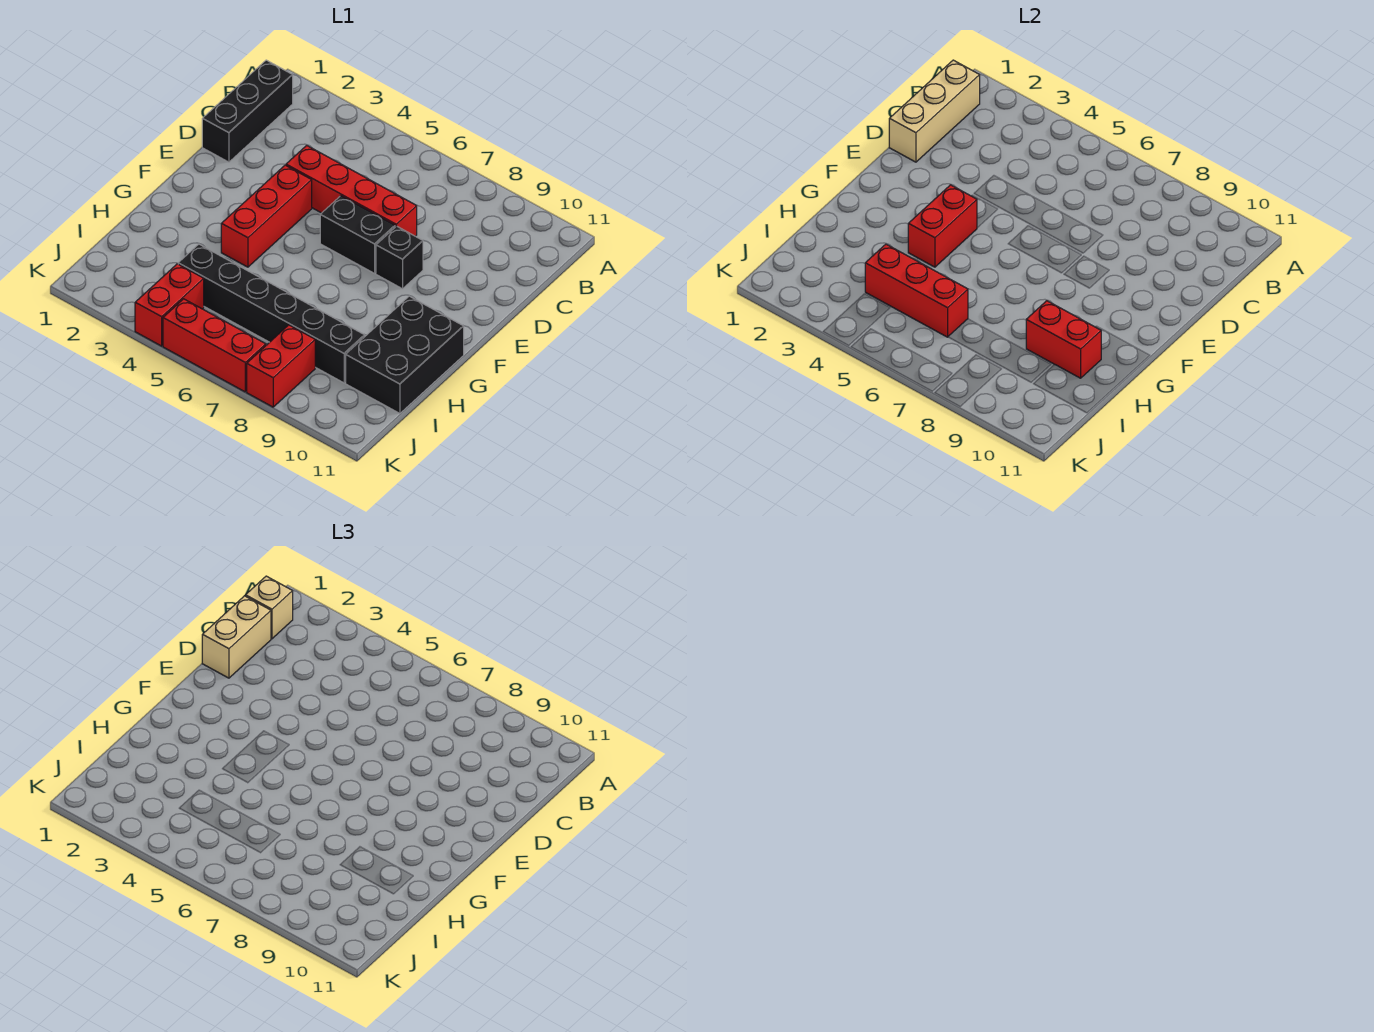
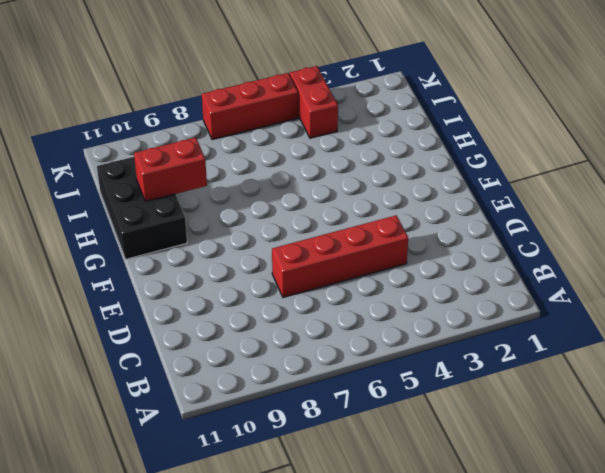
none -> black brick B1:D1 level 1
none -> red brick E4:G4 level 1
none -> black brick E6:E7 level 1

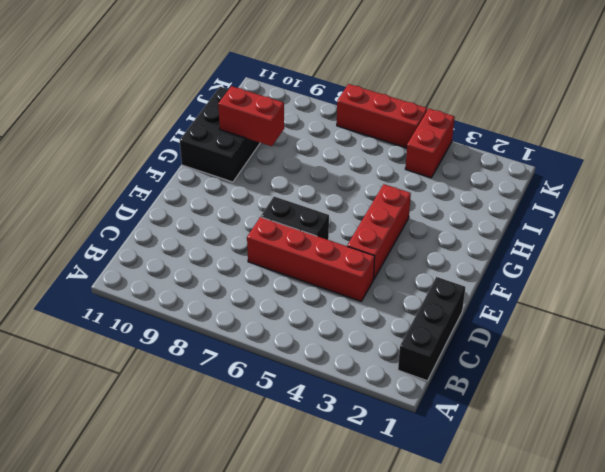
none -> black brick E8 level 1
none -> black brick I4:I9 level 1
none -> red brick J8:K8 level 1

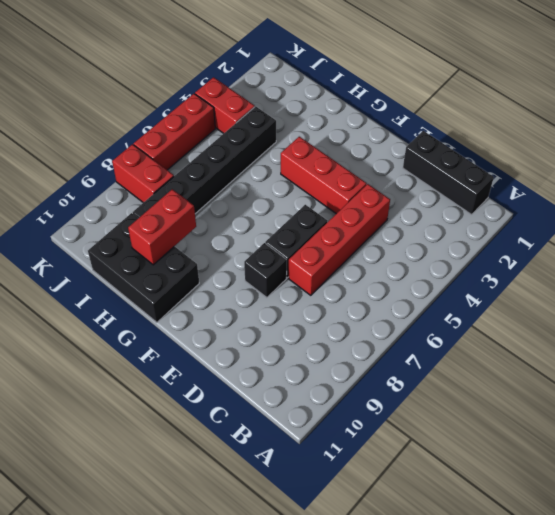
none -> tan brick B1:D1 level 2
none -> red brick F4:G4 level 2
none -> red brick I4:I6 level 2

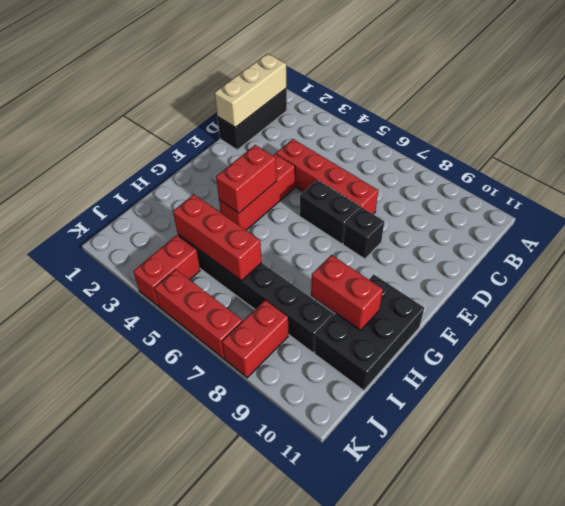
none -> tan brick B1 level 3
none -> tan brick C1:D1 level 3

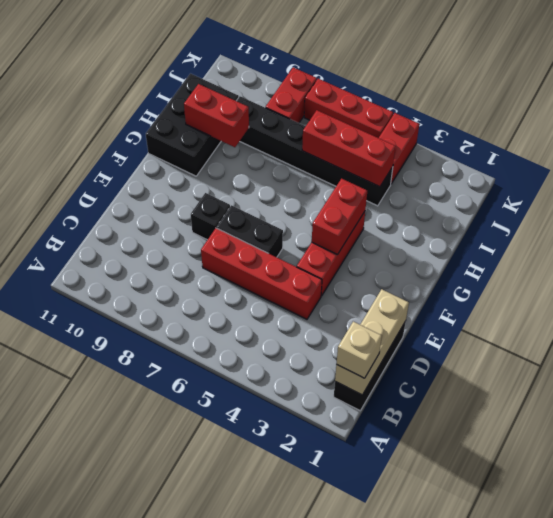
none -> tan brick C1:D1 level 3

